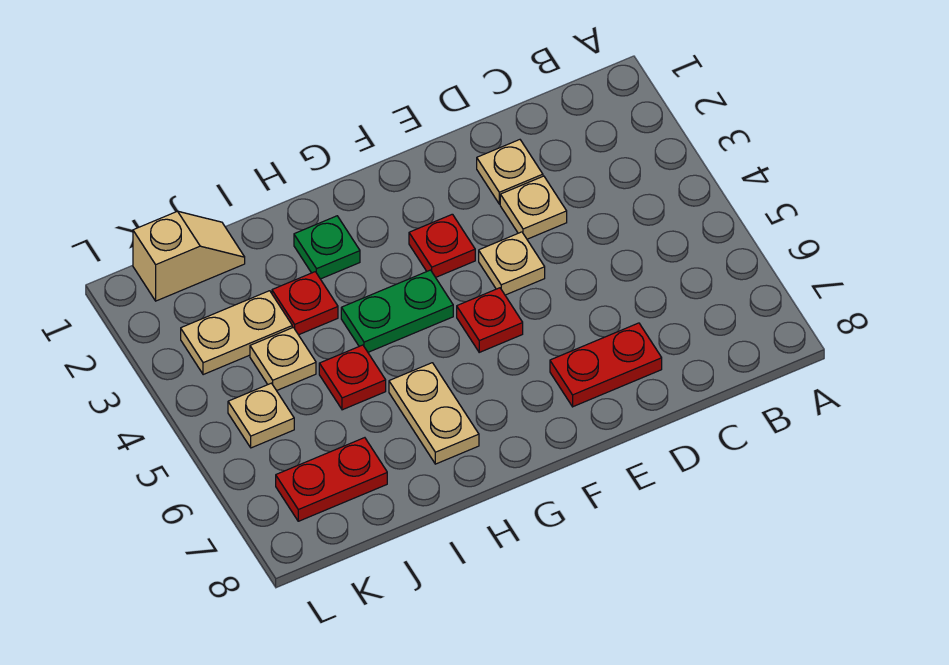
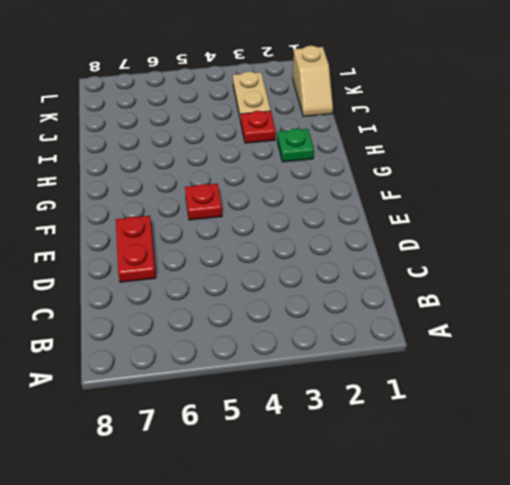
none -> tan plate D2 level 1
none -> tan plate D3 level 1
none -> tan plate E4 level 1

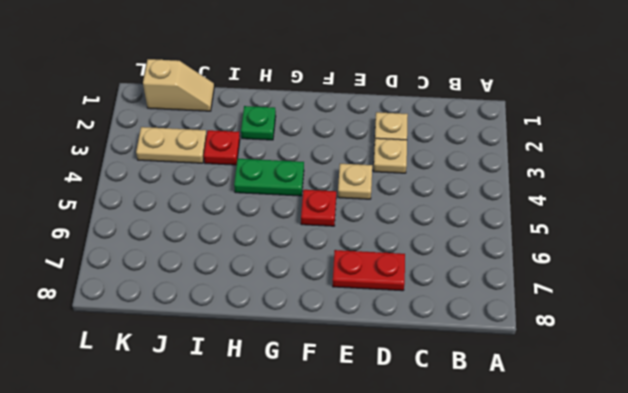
none -> red plate F3 level 1
none -> tan plate H6:H7 level 1
none -> red plate I5 level 1

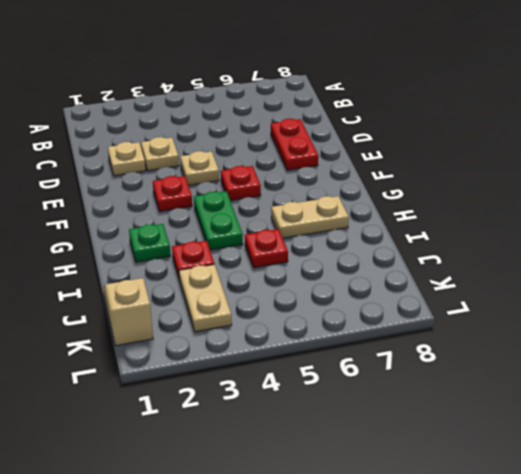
none -> tan plate J4 level 1
none -> red plate J7:K7 level 1
none -> tan plate K5 level 1

